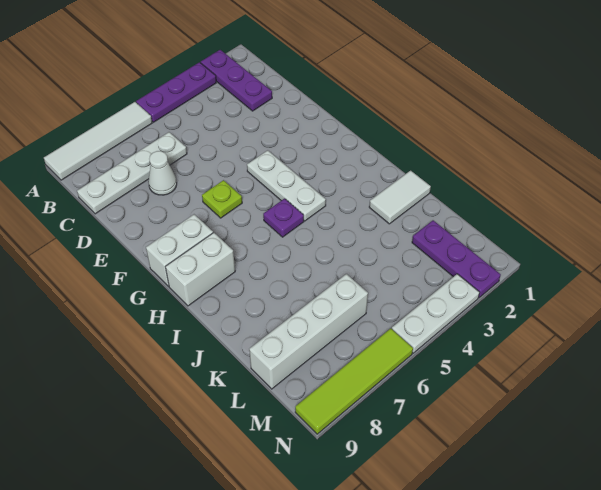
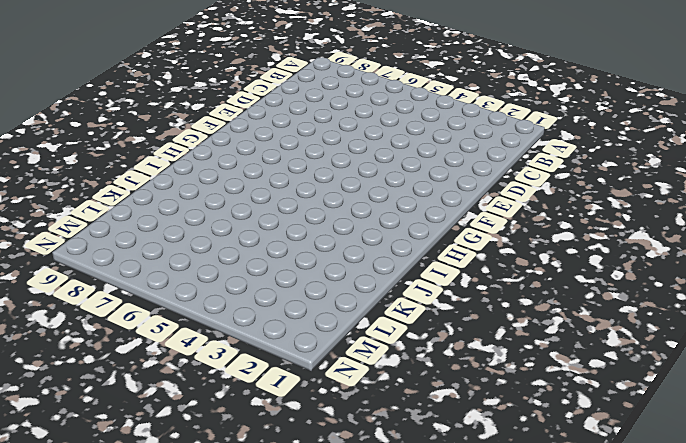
none -> purple plate A2:C2 level 1
none -> purple plate A3:A5 level 1
none -> white tile A6:A9 level 1

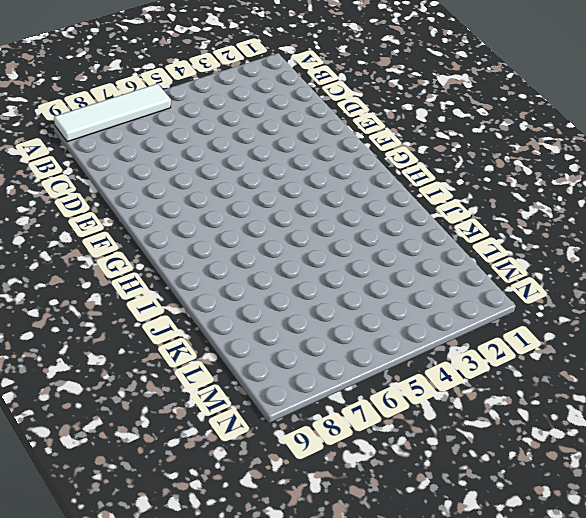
none -> purple plate A2:C2 level 1
none -> purple plate A3:A5 level 1
none -> white plate C6:C9 level 1

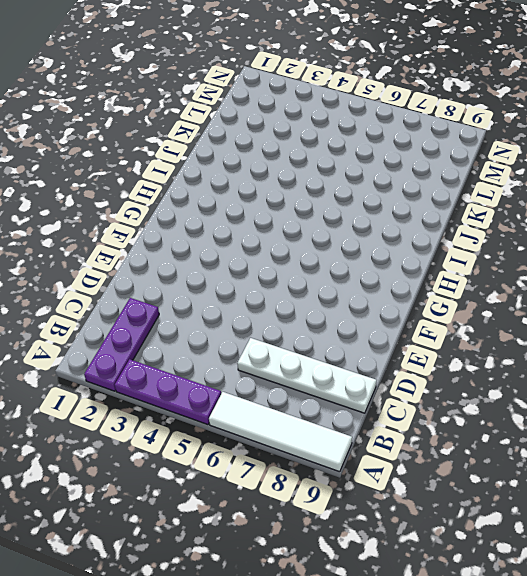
none -> white cone D7 level 1
none -> white plate F4:H4 level 1
none -> lime plate F6 level 1

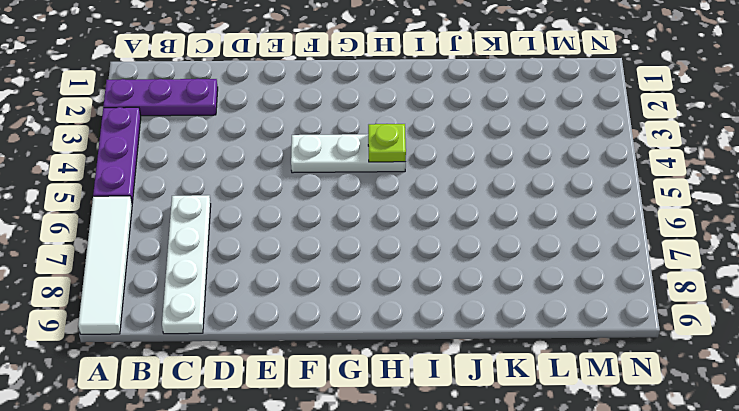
lime plate H4 level 2 -> lime plate F6 level 1
none -> white cone D7 level 1
none -> white brick G8:G9 level 1
none -> purple plate H5 level 1

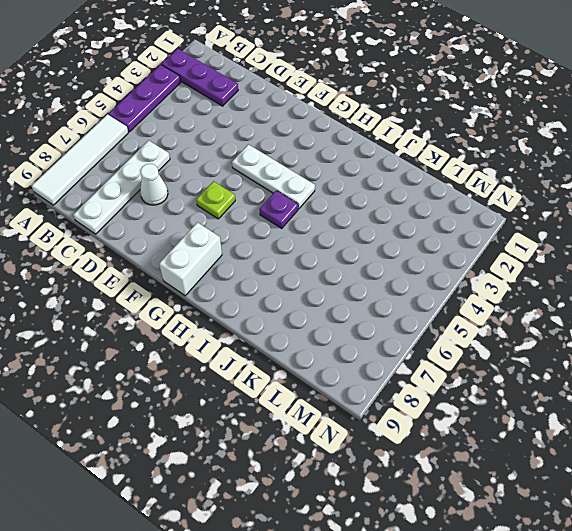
none -> white brick H8:H9 level 1
none -> white tile J1:J2 level 1
none -> purple plate L2:N2 level 1

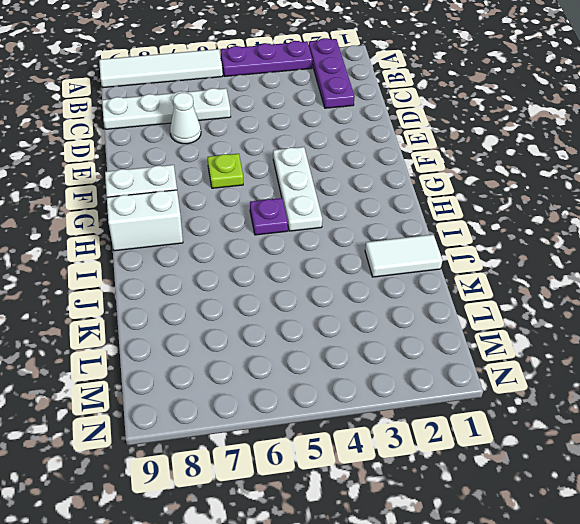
none -> purple plate L2:N2 level 1
none -> white brick L6:L9 level 1
none -> white plate N3:N5 level 1

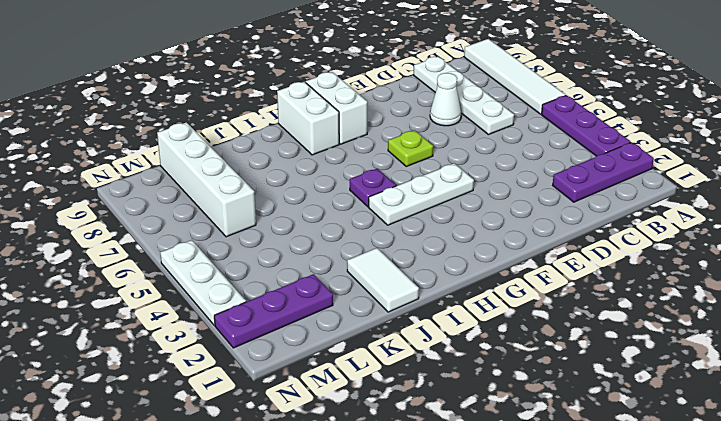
none -> lime tile N6:N9 level 1

